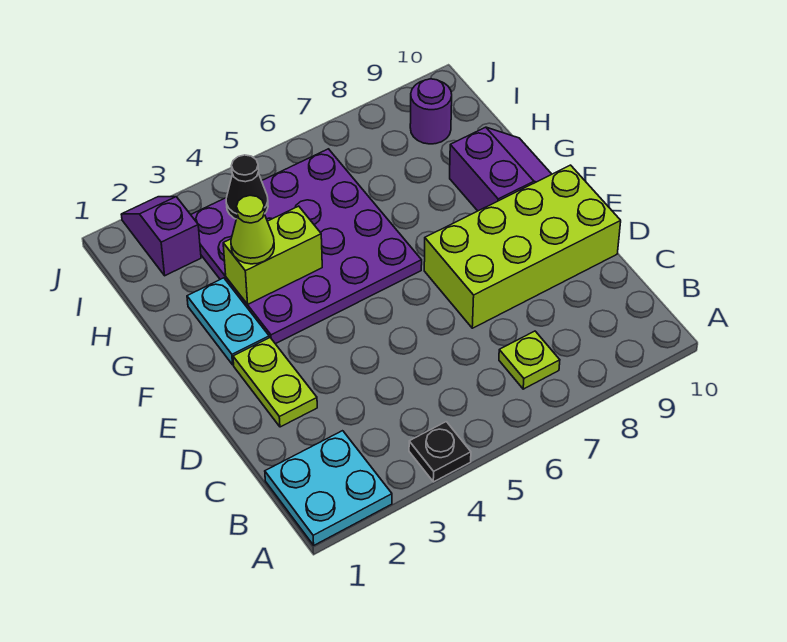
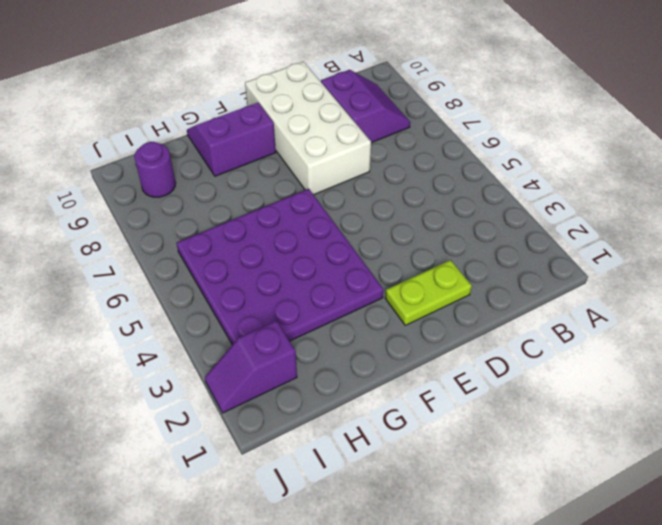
purple slope B8:C9 level 1 top C -> none
white brick D7:E10 level 1 -> lime brick D7:E10 level 1
none -> cyan plate A1:B2 level 1
none -> black plate A4 level 1
none -> lime plate B7 level 1

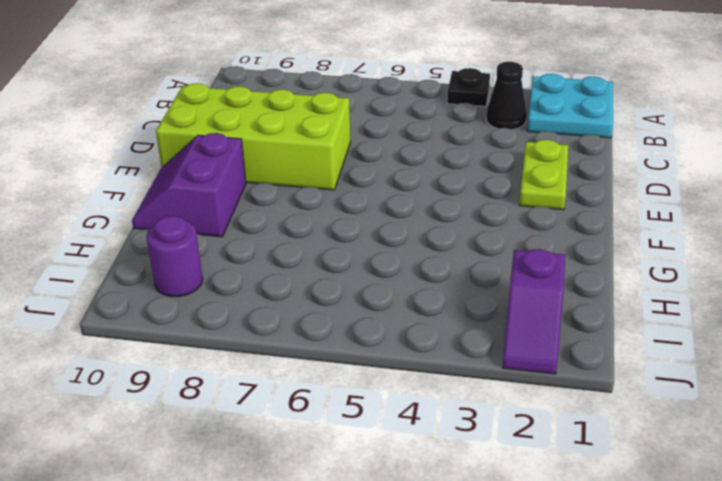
black cone B3 level 1 -> black cone I4 level 2
none -> lime plate B7 level 1
none -> cyan plate F2:G2 level 1
none -> purple plate F3:I6 level 1

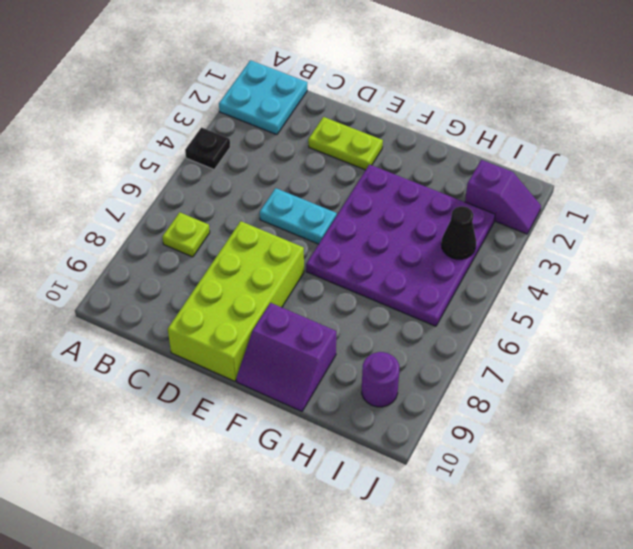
cyan plate D5:E5 level 1 -> cyan plate F2:G2 level 1
none -> lime brick G3:G4 level 2
none -> lime cone G3 level 3

